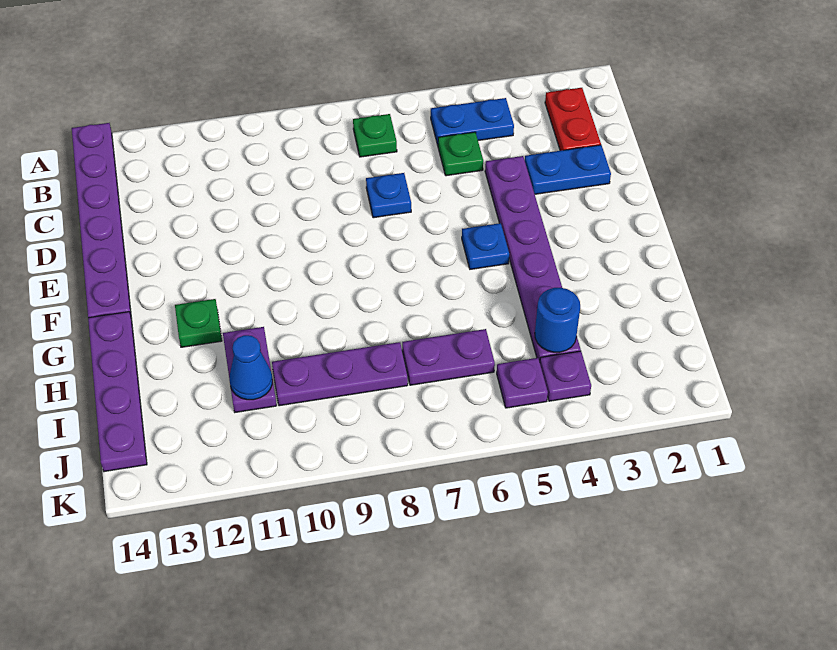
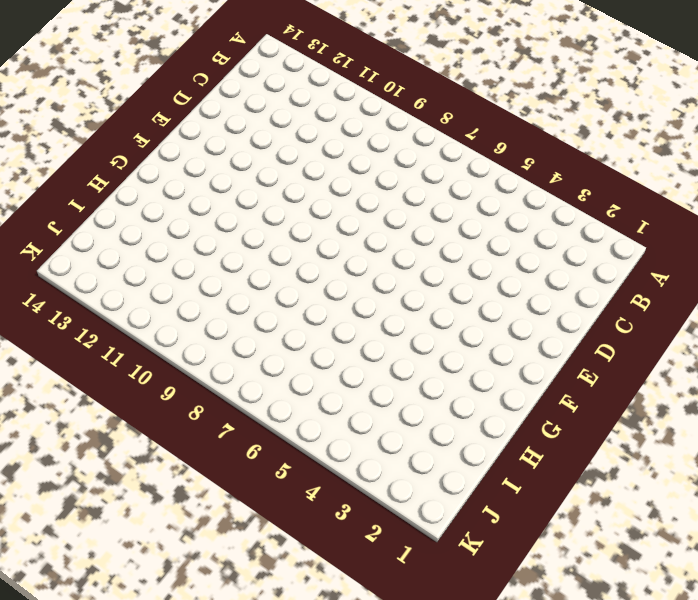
none -> purple plate A14:F14 level 1
none -> red plate B2:C2 level 1
none -> blue plate B4:B5 level 1

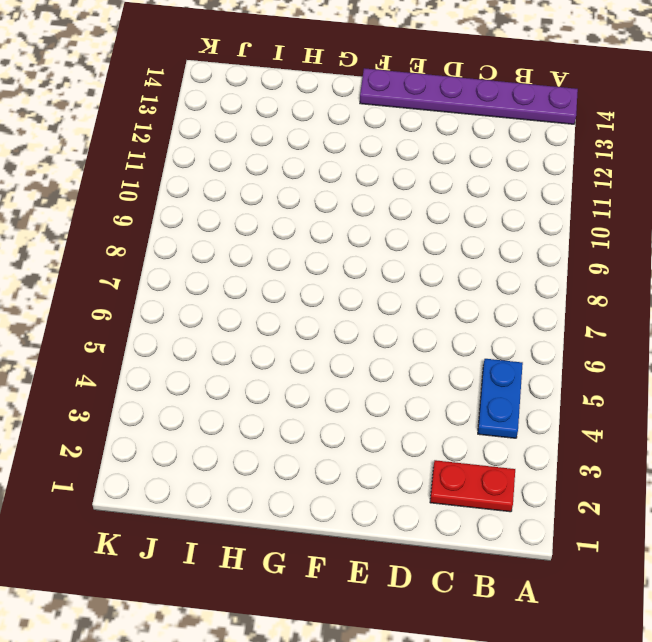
none -> green plate B7 level 1
none -> green plate C5 level 1
none -> blue plate D2:D3 level 1

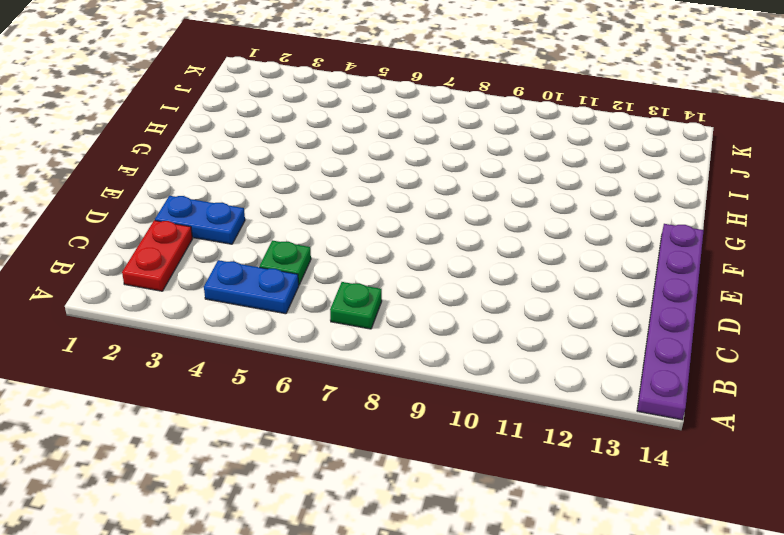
none -> purple plate D4:I4 level 1
none -> blue plate D7 level 1
none -> blue plate F5 level 1

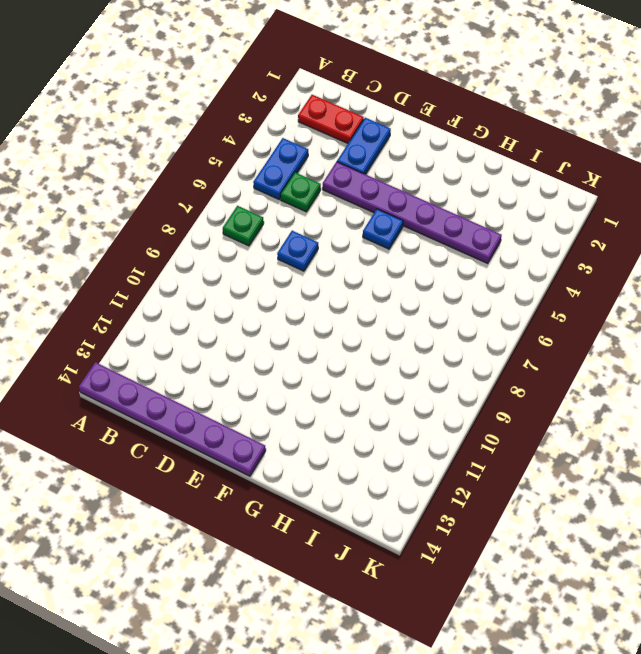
none -> green plate G12 level 1
none -> purple plate G14:J14 level 1
none -> purple plate H11:I11 level 1

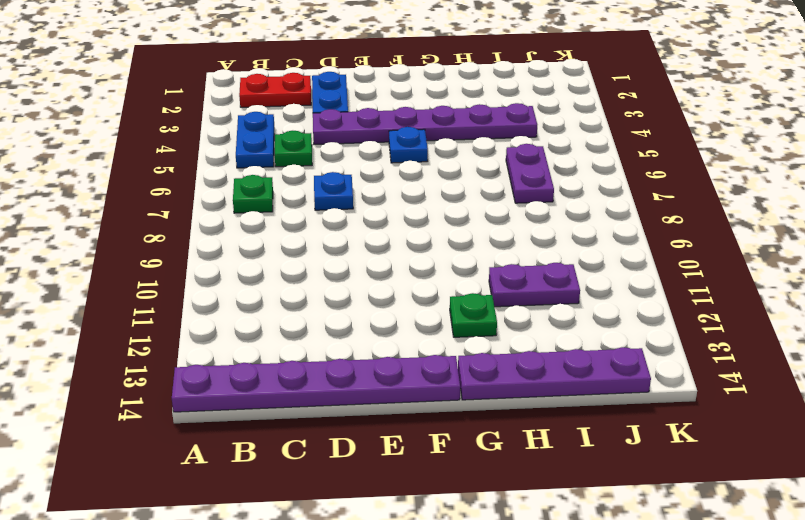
none -> purple plate I8:I10 level 1
none -> purple plate J4 level 1
none -> purple plate J5 level 1

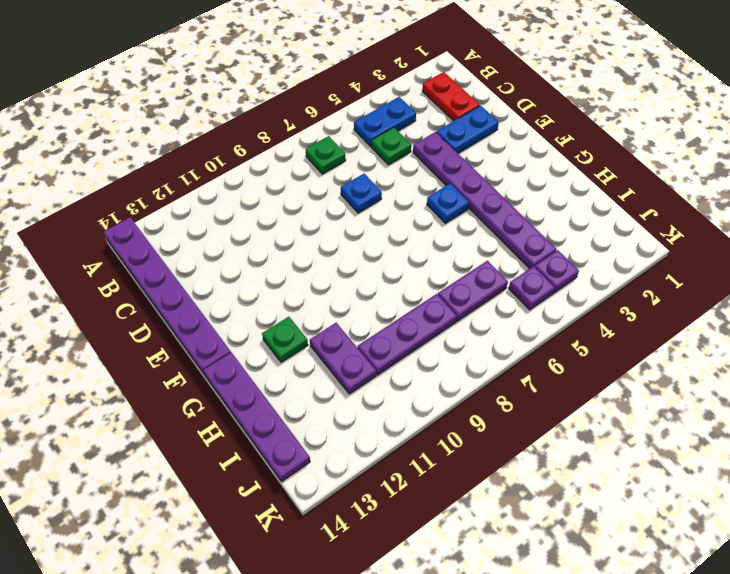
none -> blue round brick I4 level 2
none -> blue cone I11 level 2

